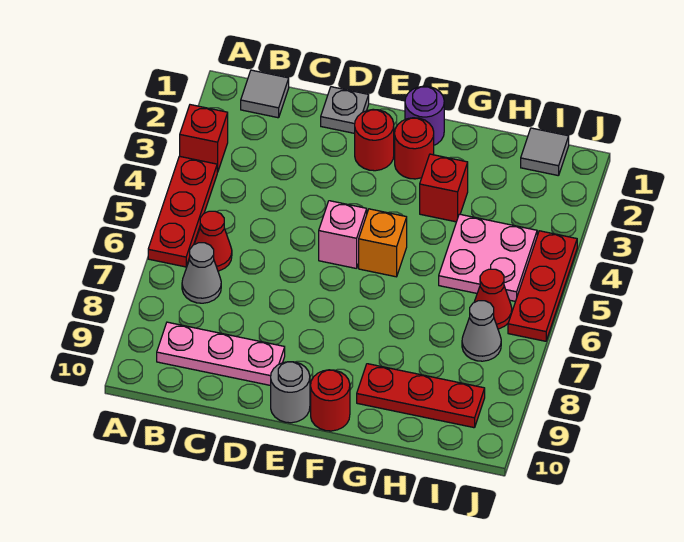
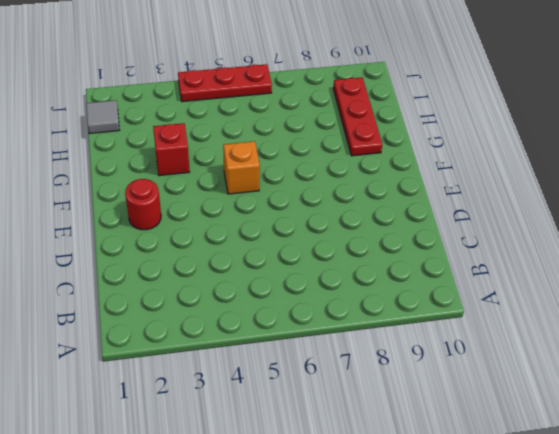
none -> red brick A3 level 1
none -> red plate A4:A6 level 1
none -> grey tile B1 level 1

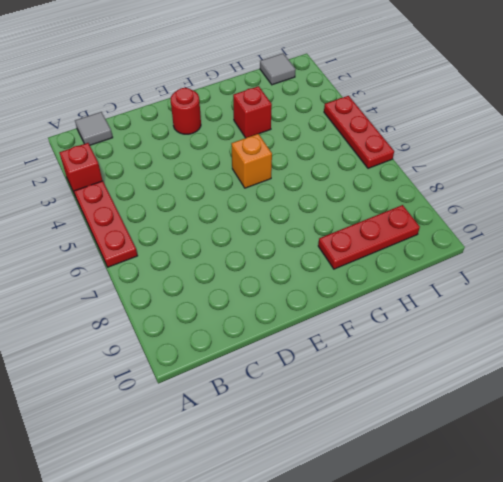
none -> red cone B6 level 1
none -> grey cone B7 level 1
none -> pink plate B9:D9 level 1

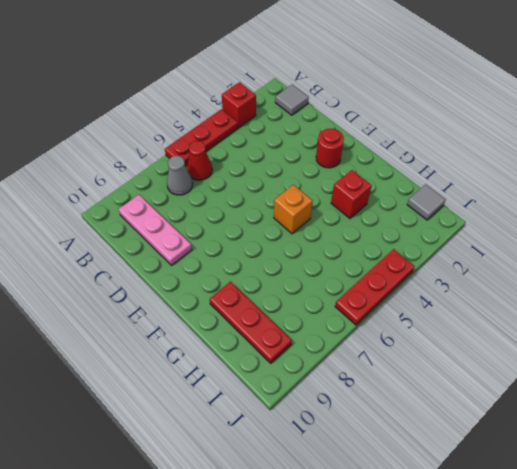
none -> grey plate D1 level 1
none -> pink brick E5 level 1
none -> grey round brick E10 level 1

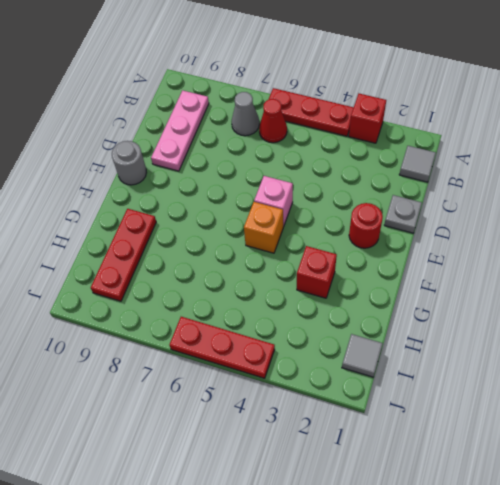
none -> purple round brick F1 level 1
none -> red round brick F2 level 1
none -> red round brick F10 level 1

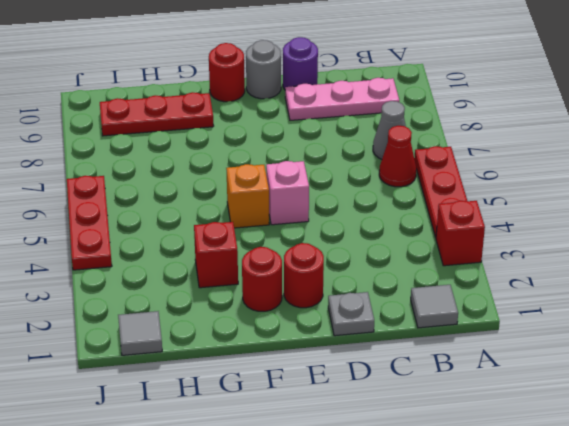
purple round brick D10 level 1 -> purple round brick F1 level 1
none -> pink plate H4:I5 level 1
none -> red cone I6 level 1
none -> grey cone I7 level 1

